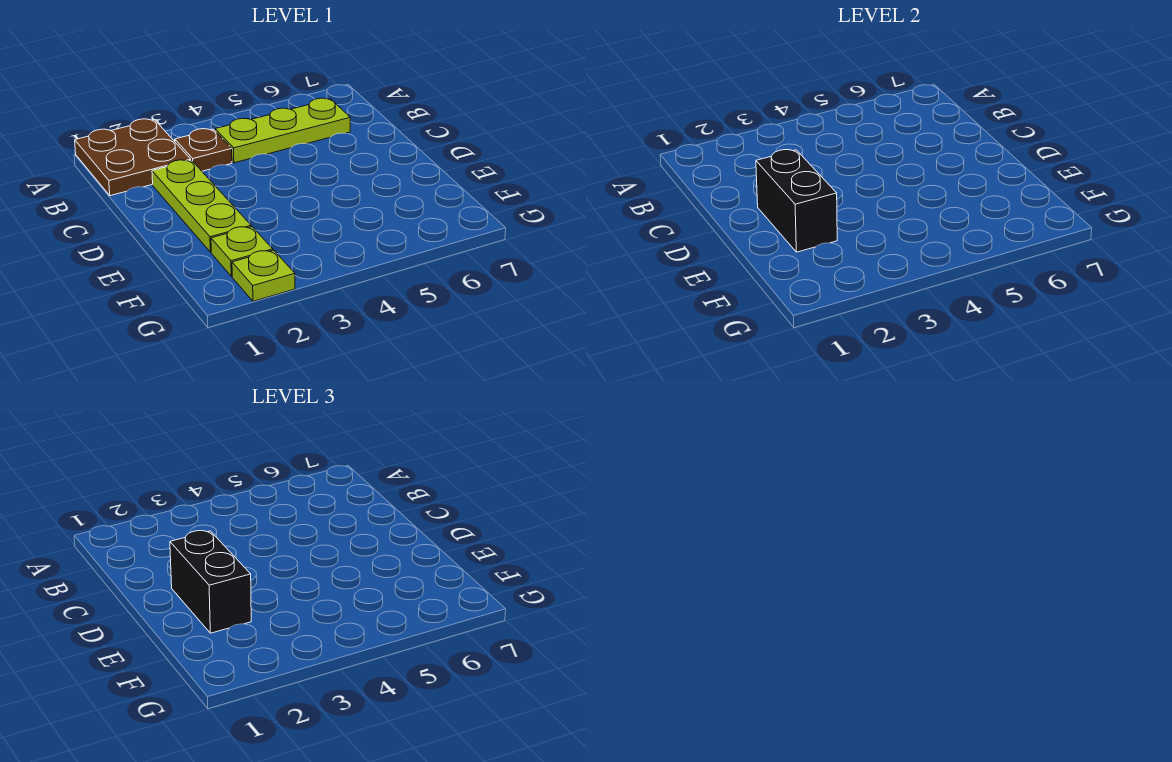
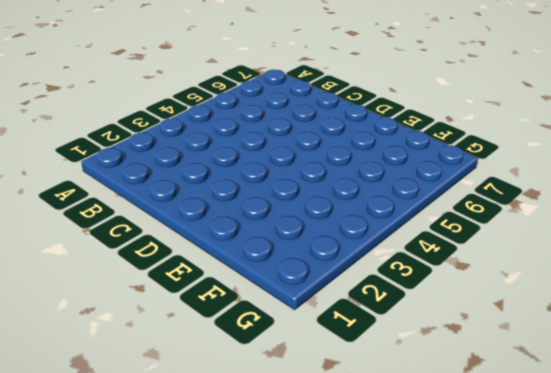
none -> brown plate A1:B2 level 1
none -> brown plate B3 level 1

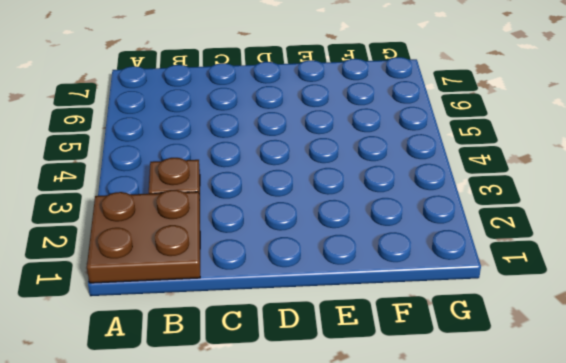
none -> lime plate B4:B6 level 1
none -> lime plate C2:E2 level 1

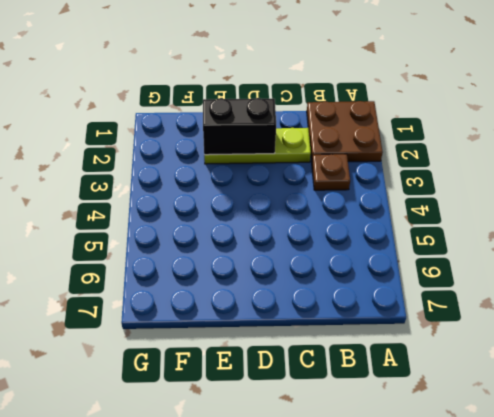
none -> lime plate B4:B6 level 1
none -> lime plate F2 level 1

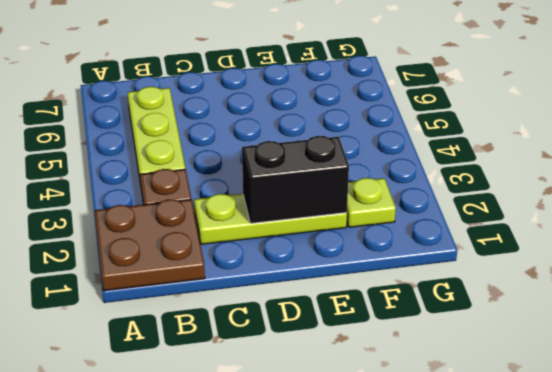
none -> lime plate G2 level 1
none -> black brick D2:E2 level 3

